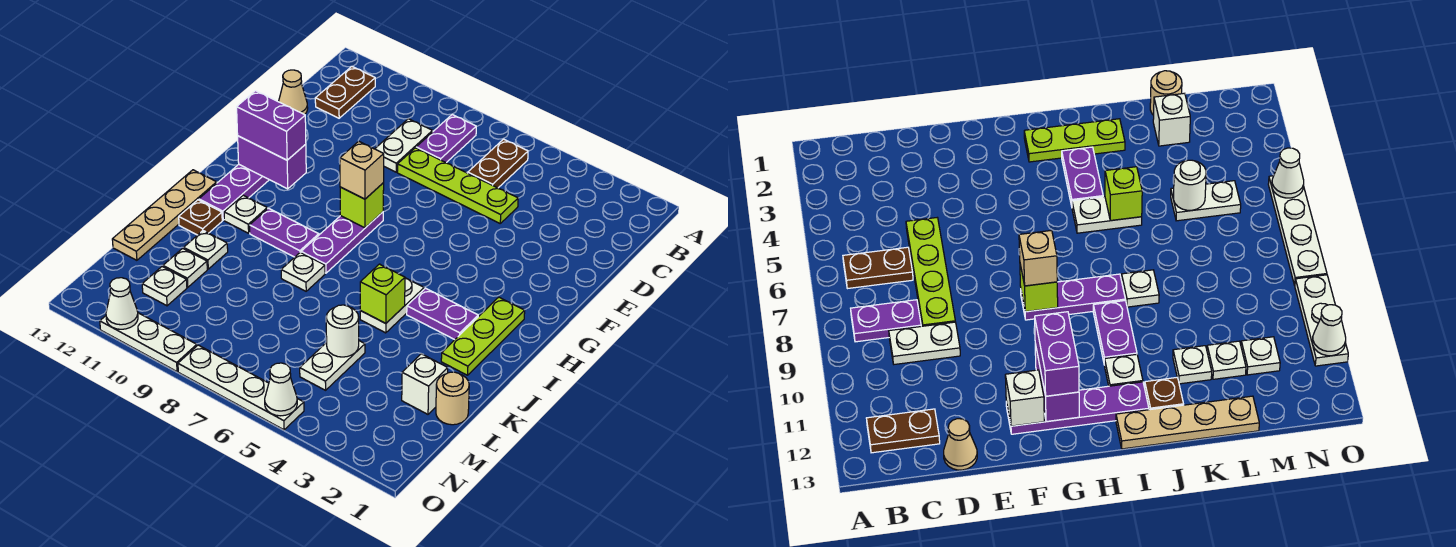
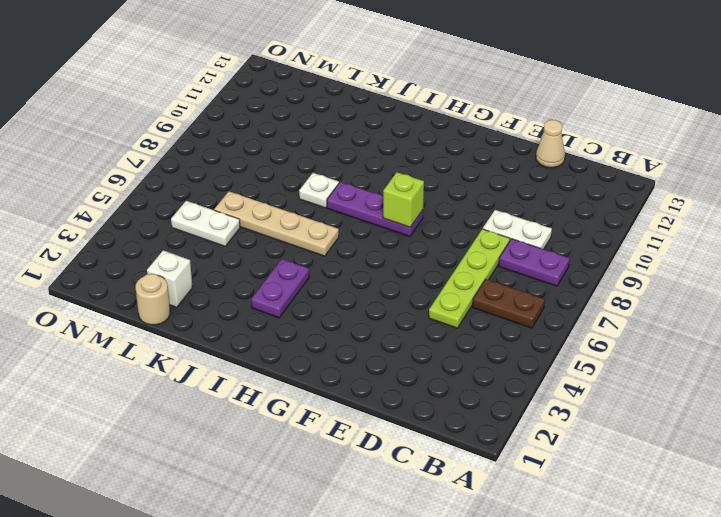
tan plate I6:L6 level 1 -> tan plate I13:L13 level 1
none -> brown plate B12:C12 level 1
none -> purple plate F12:I12 level 1
none -> lime plate H2:J2 level 1
none -> white plate I5:J5 level 1

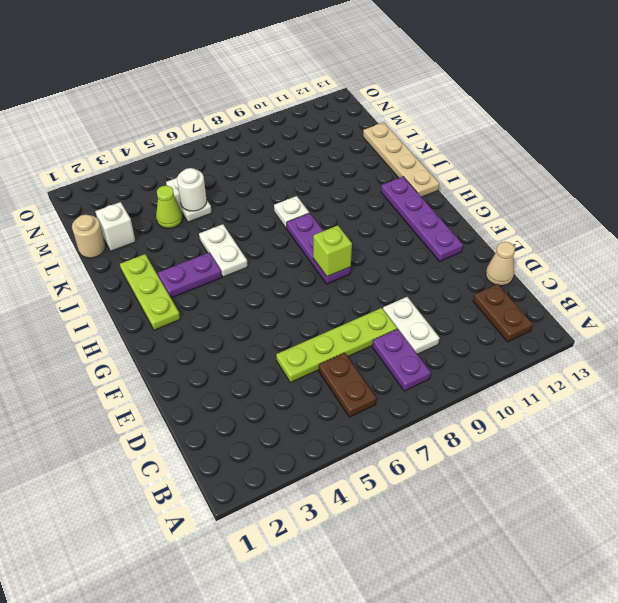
lime cone L4 level 1 -> none
none -> purple plate I9:I10 level 1
none -> white plate I11 level 1
none -> brown plate J12 level 1
none -> white plate K11 level 1

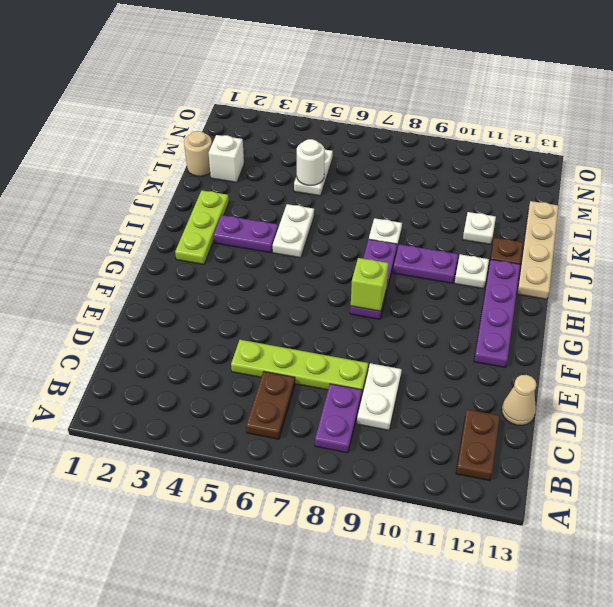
none -> white plate L11 level 1
none -> white plate M11 level 1
none -> white plate O5:O8 level 1
none -> white plate O9:O11 level 1

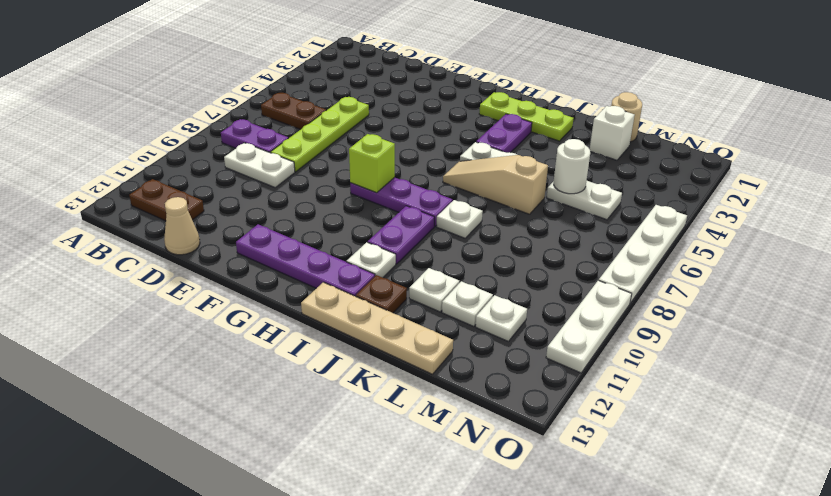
tan slope I6:K6 level 1 top K -> none
none -> white brick F12 level 2
none -> purple brick G11:G12 level 2
none -> lime brick J5 level 2
none -> white cone O5 level 2

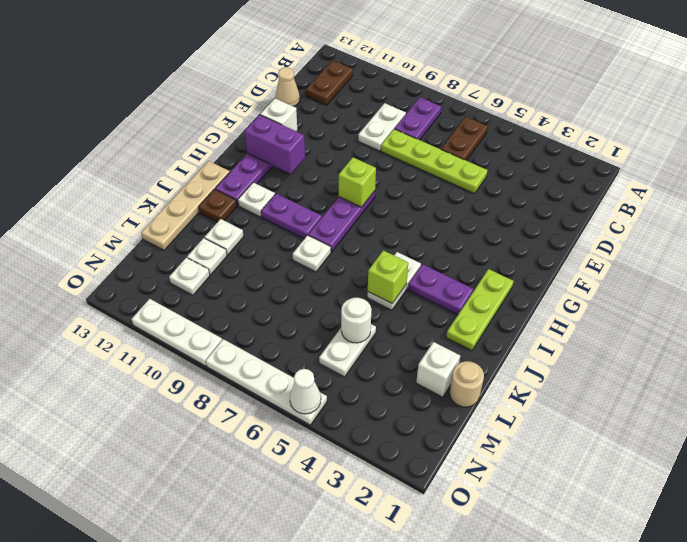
none -> white cone O11 level 2
none -> tan brick G8 level 3
none -> purple brick G11:G12 level 3

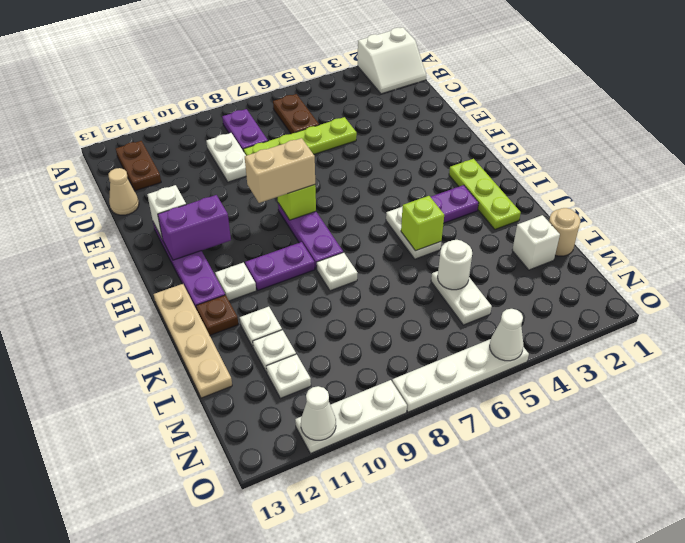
white slope A1:B2 level 1 top A -> none
tan brick G8:G9 level 3 -> tan brick G8 level 3
none -> purple brick G11:G12 level 3

